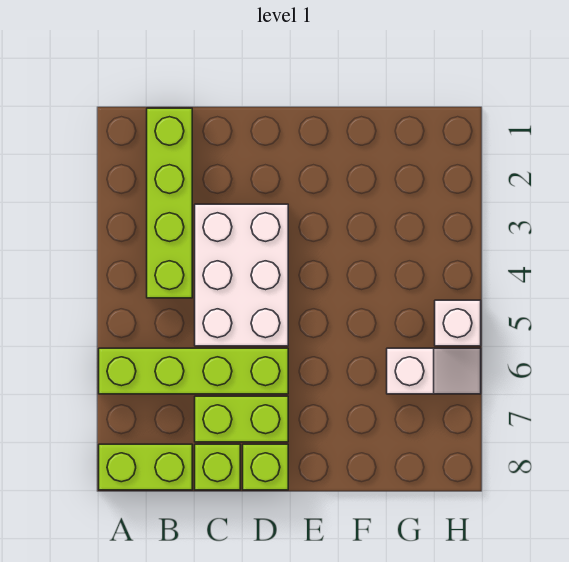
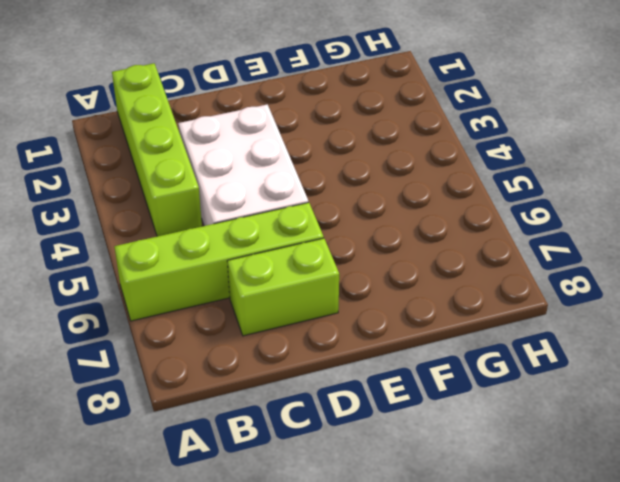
none -> lime brick A8:B8 level 1
none -> lime brick C8 level 1

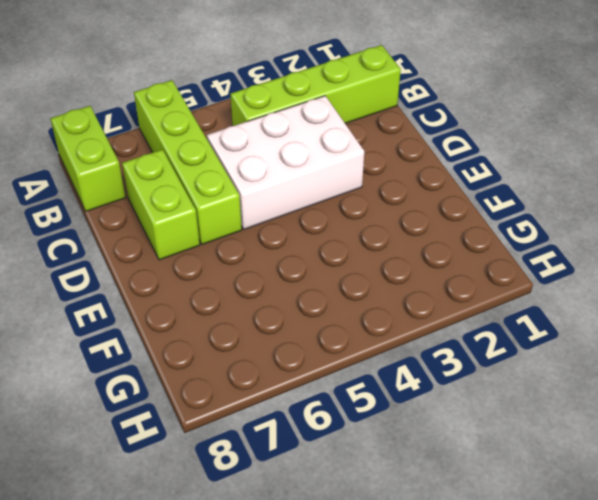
none -> lime brick C8 level 1
none -> lime brick D8 level 1

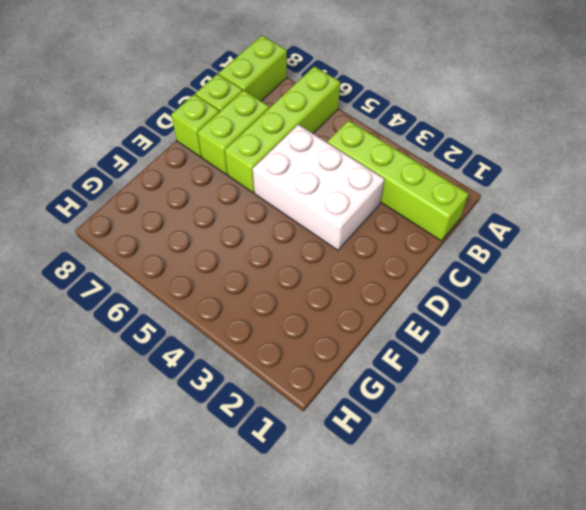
none -> white slope G6:H6 level 1 top G
none -> white brick H5 level 1

